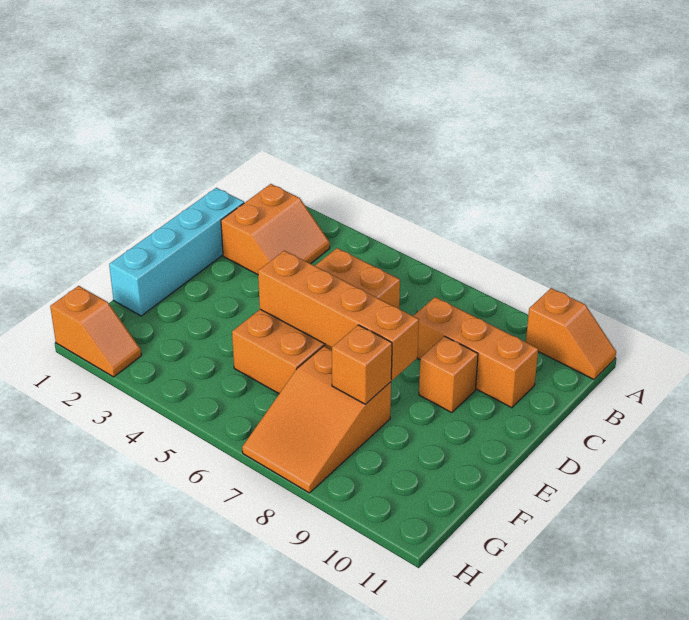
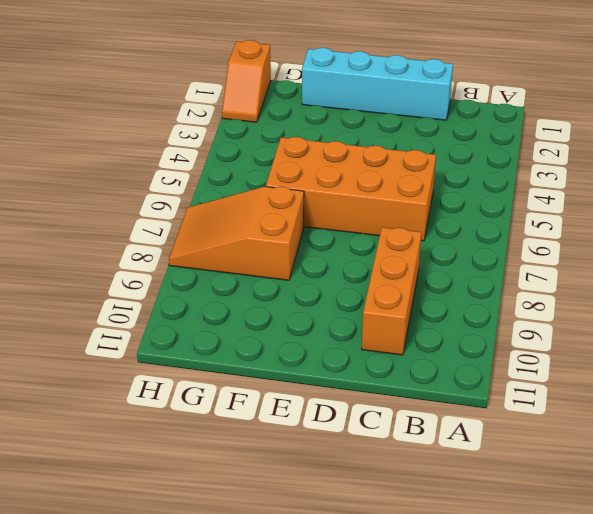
none -> orange slope A10:A11 level 1 top 10
none -> orange slope B2:C3 level 1 top 2

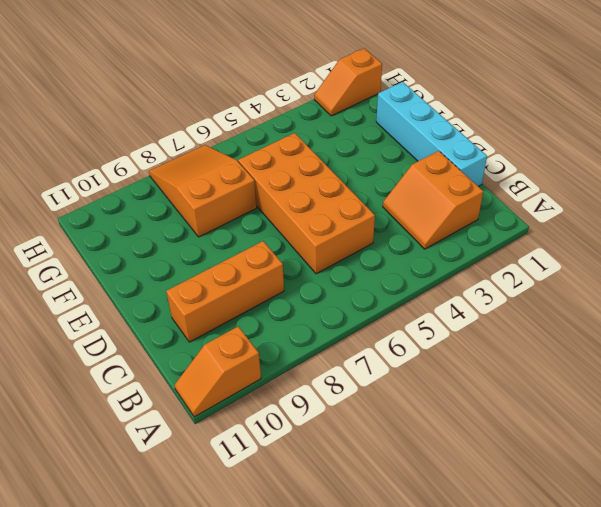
none -> orange brick D9 level 1
none -> orange brick E5:E8 level 2

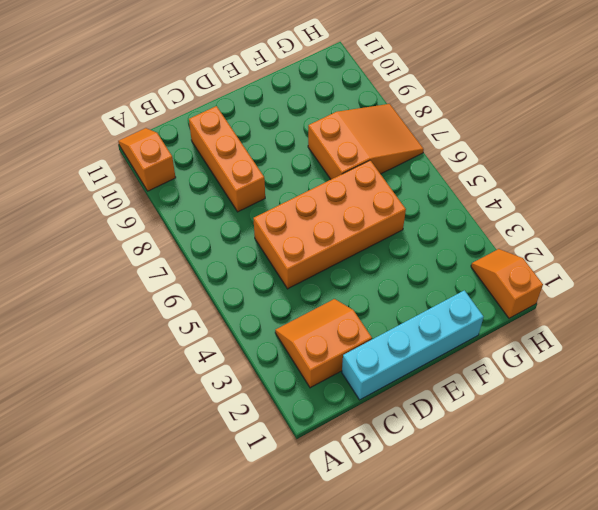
none -> orange brick D9 level 1
none -> orange brick E5:E8 level 2

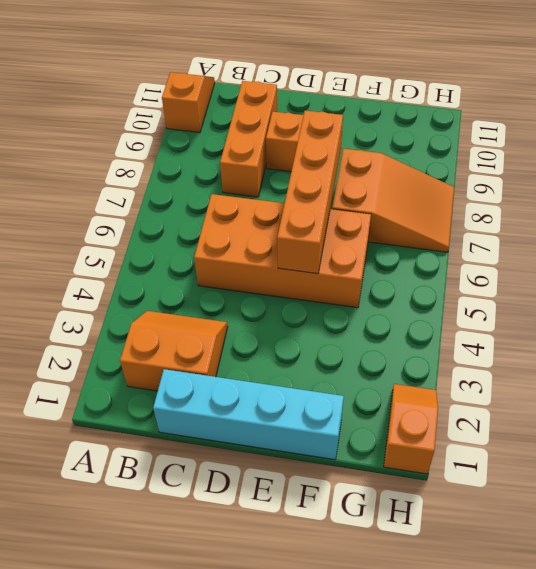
none -> orange brick F8 level 2

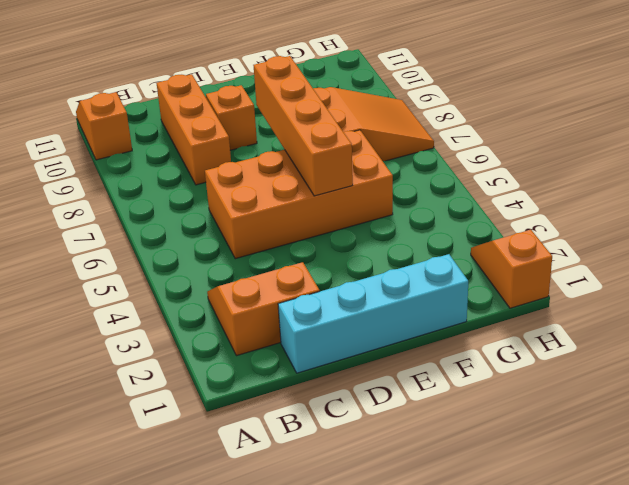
none -> orange brick F8 level 2

